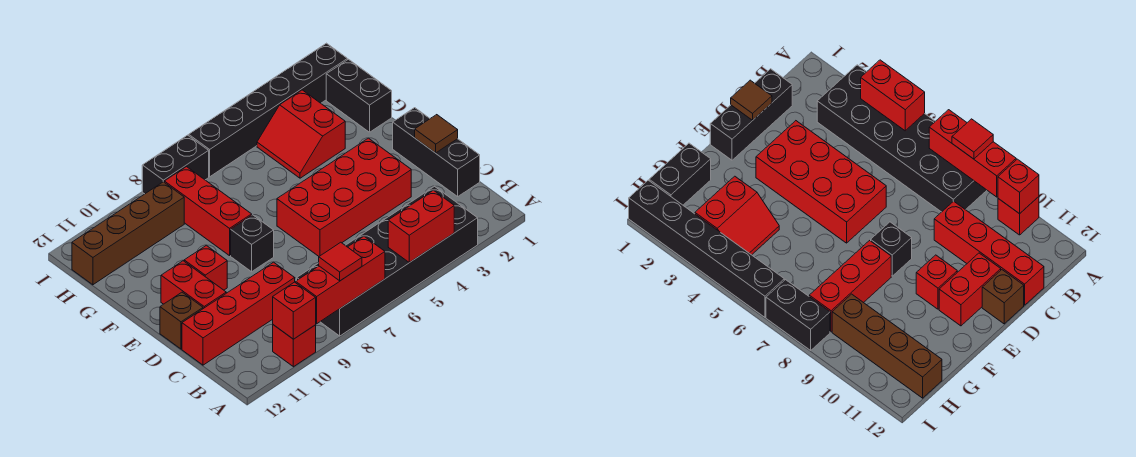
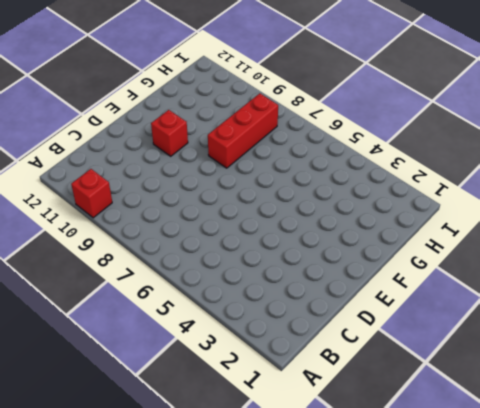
none -> black brick A3:B8 level 1
none -> black brick C1:E1 level 1
none -> red brick C9:C12 level 1

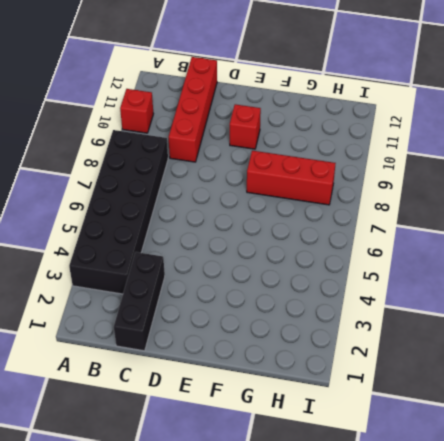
black brick C1:C3 level 1 -> black brick C1:E1 level 1
none -> red brick D3:E6 level 1
none -> red brick D11:E11 level 1
none -> brown brick D12 level 1

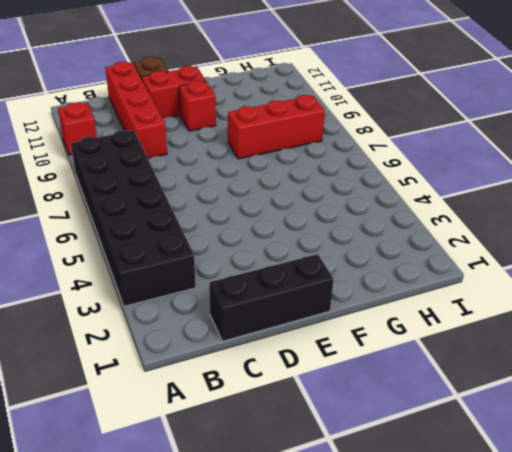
none -> red brick D3:E6 level 1
none -> black brick E8 level 1
none -> black brick G1:H1 level 1

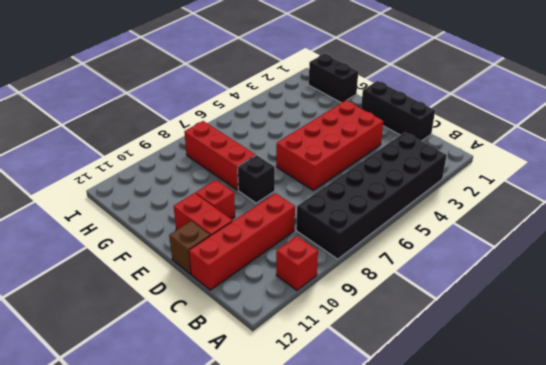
none -> red slope G3:H4 level 1 top 3
none -> brown brick H9:H12 level 1
none -> black brick I1:I6 level 1

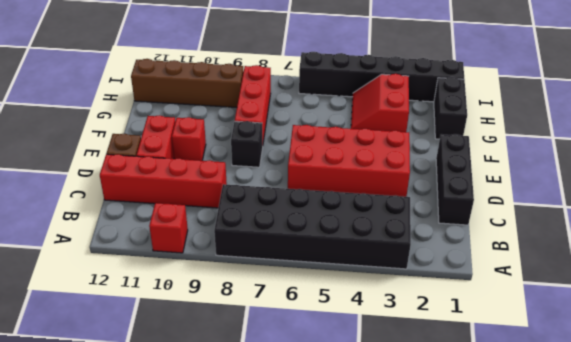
none -> black brick I7:I8 level 1
none -> red brick A4:A5 level 2
none -> red brick A7:A9 level 2

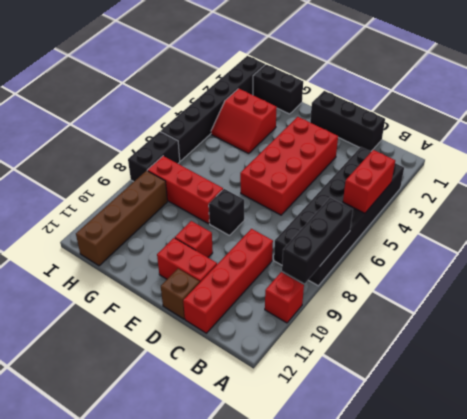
black brick A7:A9 level 2 -> red brick A7:A9 level 2
none -> red brick A10 level 2
none -> brown tile D1 level 2
none -> red tile A8 level 3

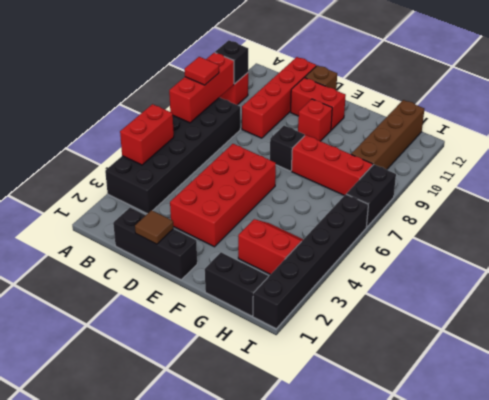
black brick A10 level 2 -> red brick A10 level 2

